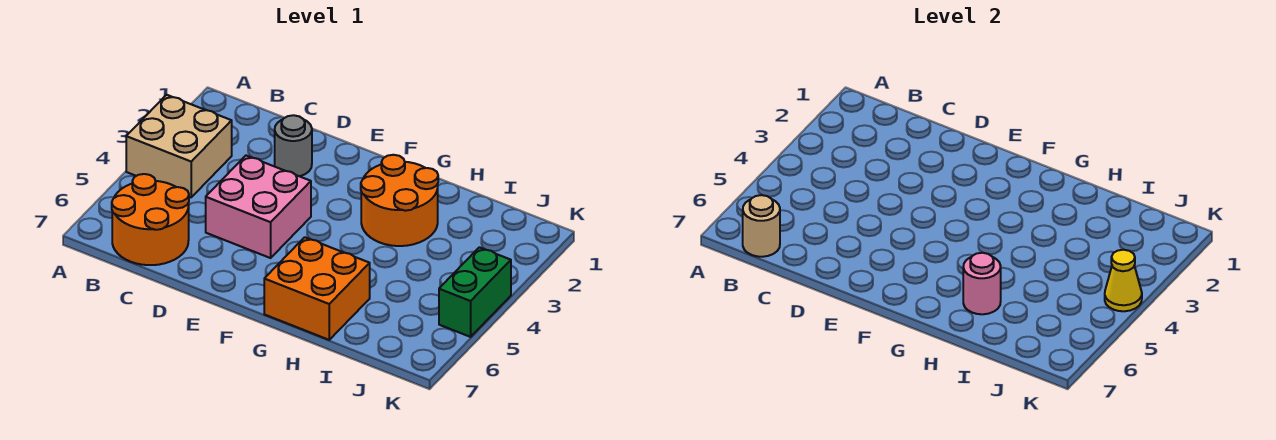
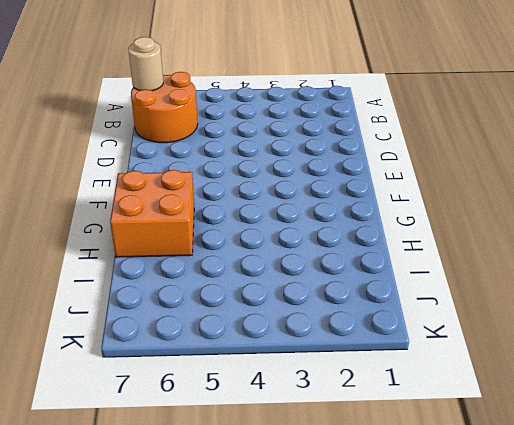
none -> tan brick A3:B4 level 1
none -> grey round brick D2 level 1

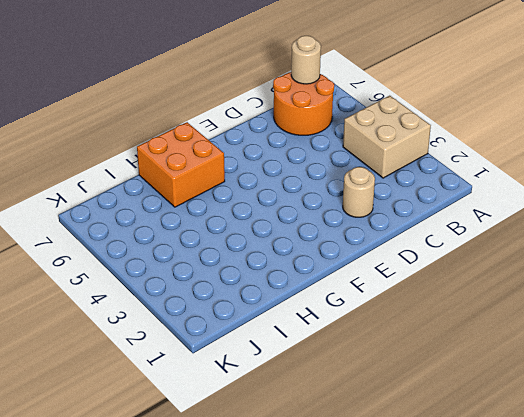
tan round brick D2 level 1 -> grey round brick D2 level 1
none -> pink brick D4:E5 level 1
none -> orange round brick G2:H3 level 1

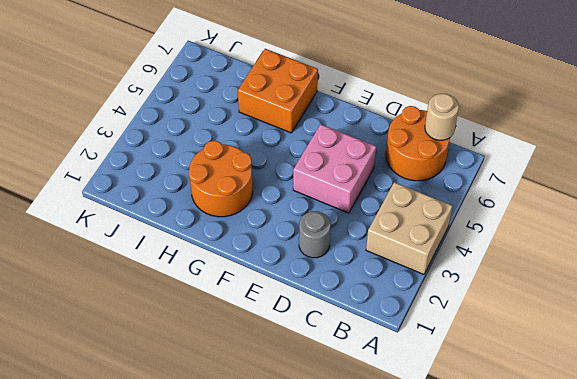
none -> green brick K4:K5 level 1
none -> pink round brick H6 level 2

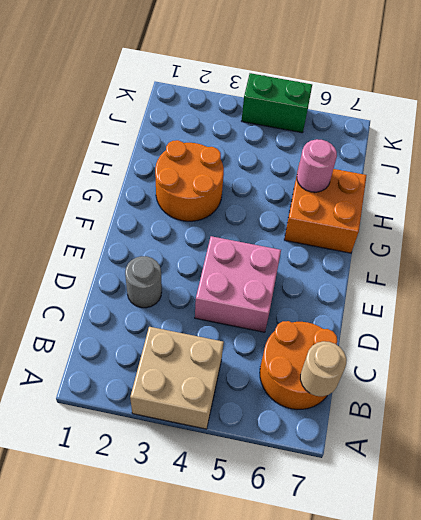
none -> yellow cone K4 level 2

